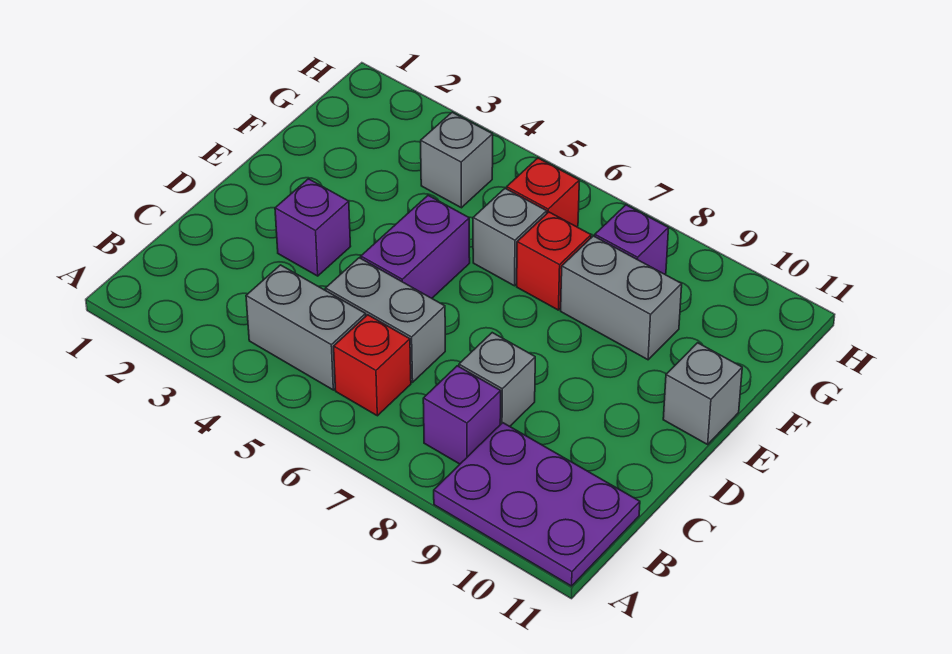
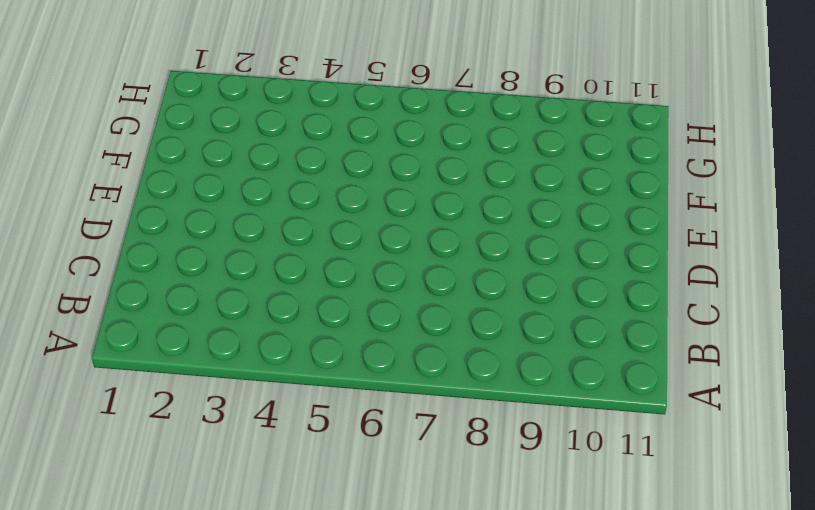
none -> purple plate A9:B11 level 1
none -> grey brick B4:B5 level 1
none -> red brick B6 level 1

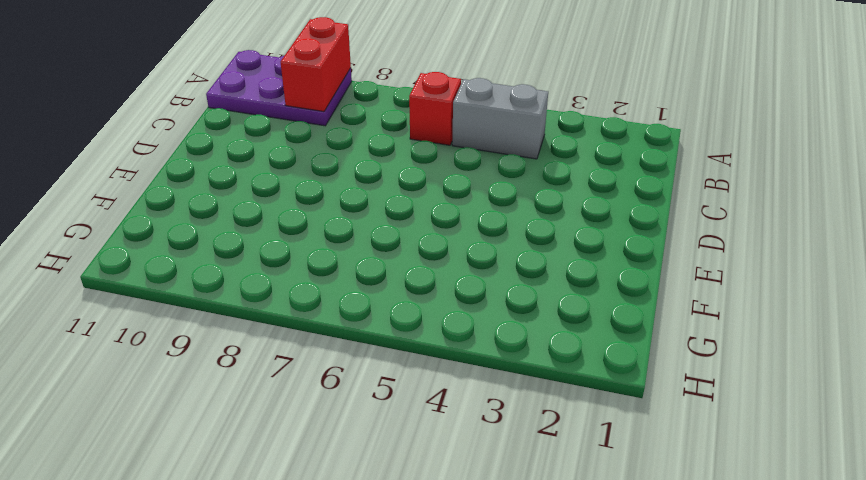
red brick A9:B9 level 2 -> none
none -> purple brick B8 level 1
none -> grey brick C5:C6 level 1
none -> grey brick C8 level 1

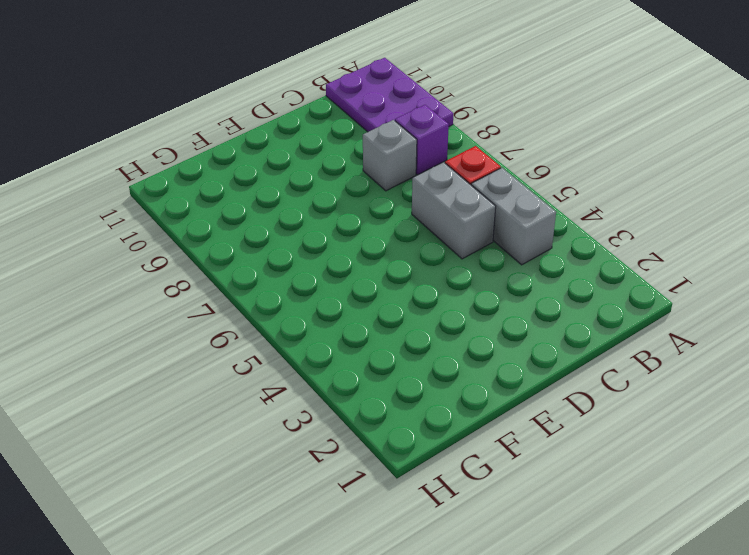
none -> purple brick D3 level 1
none -> purple brick D5:E5 level 1
none -> grey brick E11 level 1

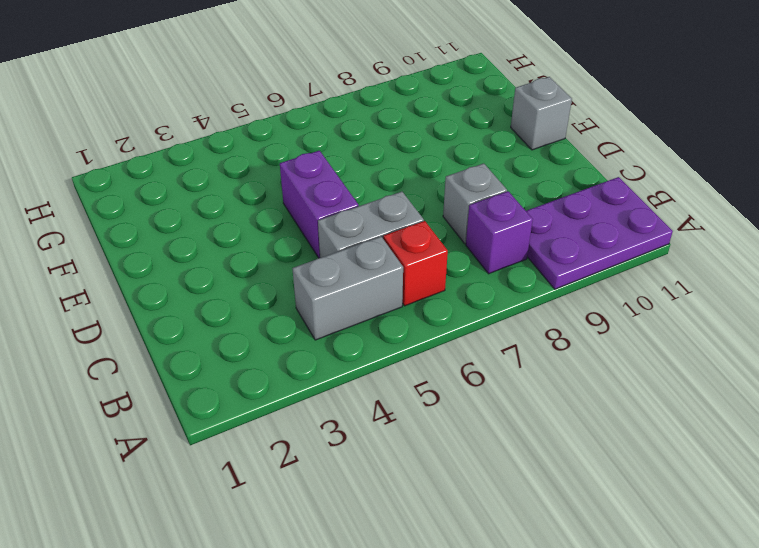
none -> purple brick D3 level 1
none -> grey brick F6 level 1
none -> red brick F7 level 1

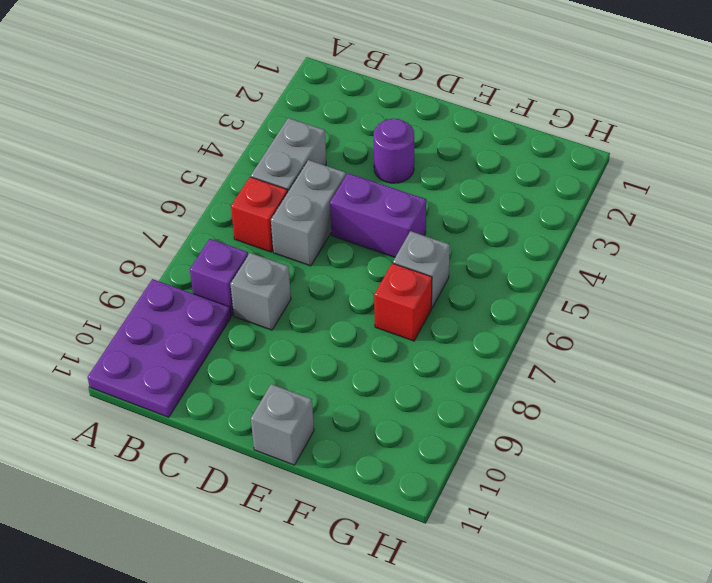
purple round brick D3 level 1 -> purple brick D3 level 1
none -> grey brick F8:F9 level 1
none -> grey brick G4 level 1
none -> red brick G6 level 1

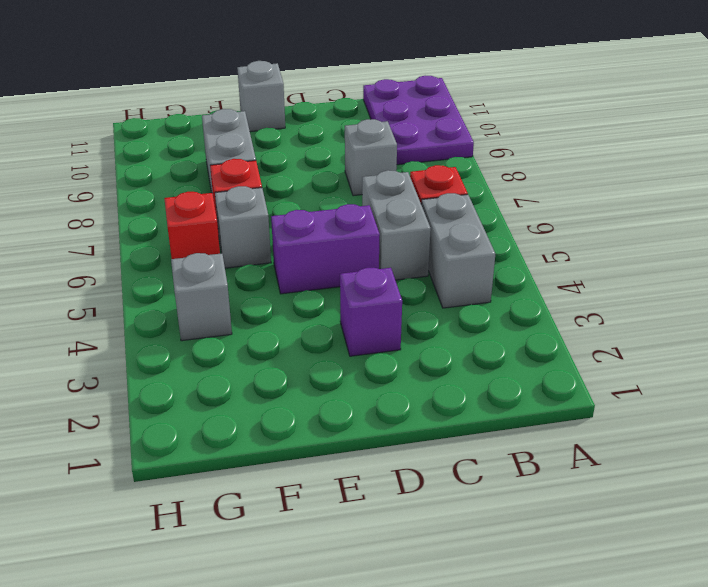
none -> purple brick B8 level 1
none -> purple brick G8 level 1

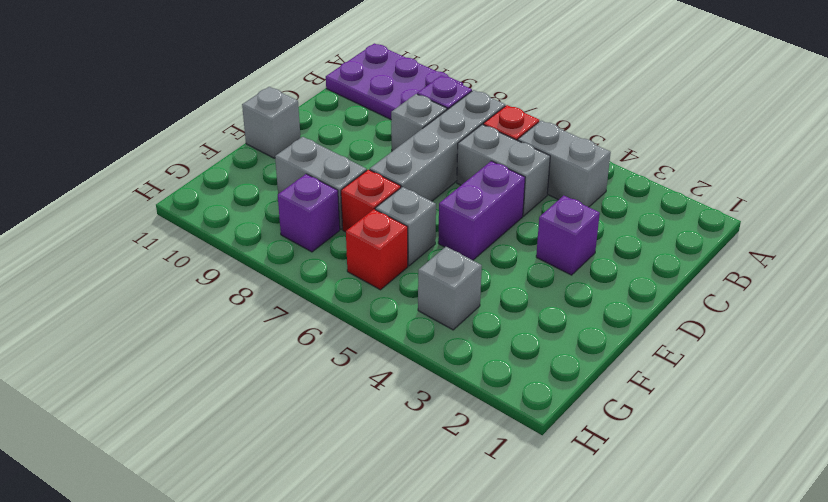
grey brick B7:E7 level 1 -> none

